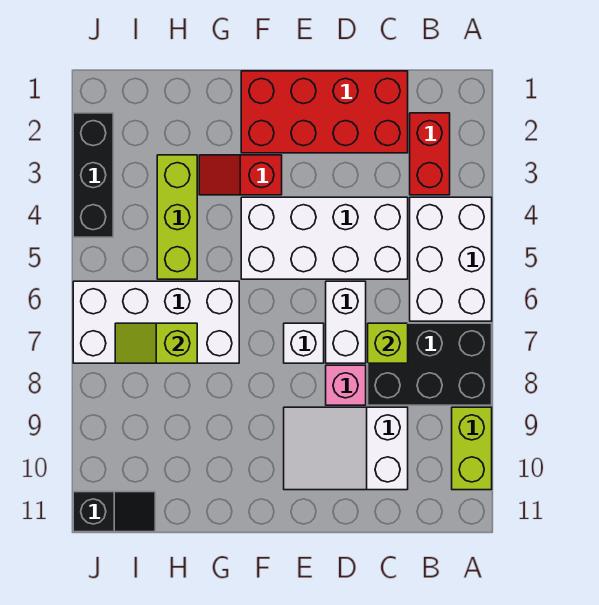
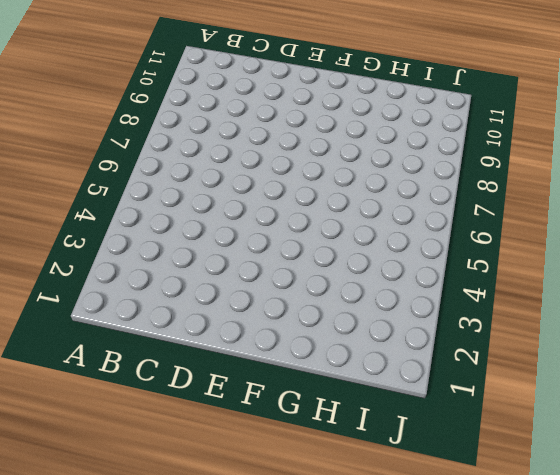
none -> white brick A4:B6 level 1
none -> black brick A7:C8 level 1
none -> lime brick A9:A10 level 1

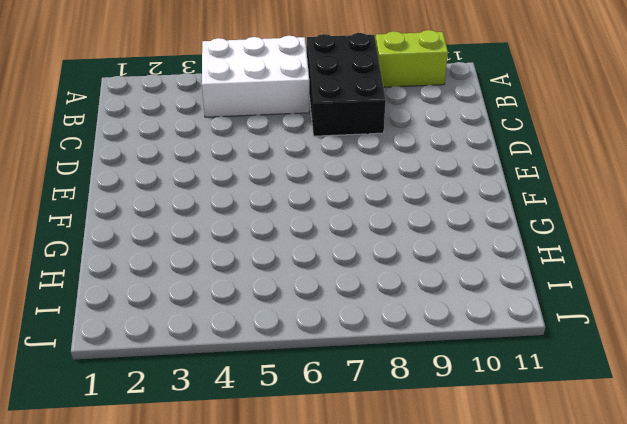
none -> red brick B2:B3 level 1
none -> red brick C1:F2 level 1
none -> white brick C4:F5 level 1

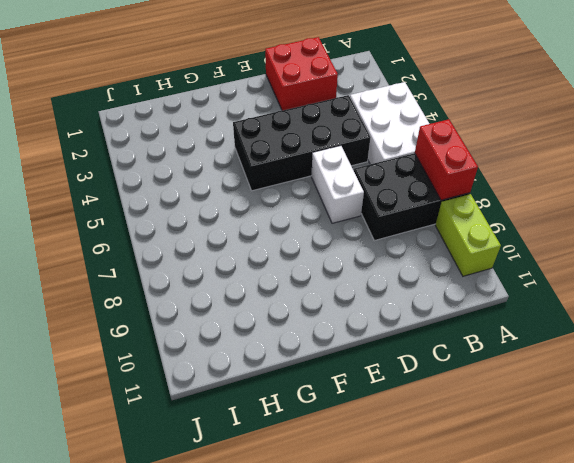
red brick A7:A8 level 2 -> red brick B2:B3 level 1
red brick C1:D2 level 1 -> red brick C1:F2 level 1
black brick C4:F5 level 1 -> white brick C4:F5 level 1
none -> white slope C9:E10 level 1 top C
none -> pink brick D8 level 1
none -> white brick E7 level 1

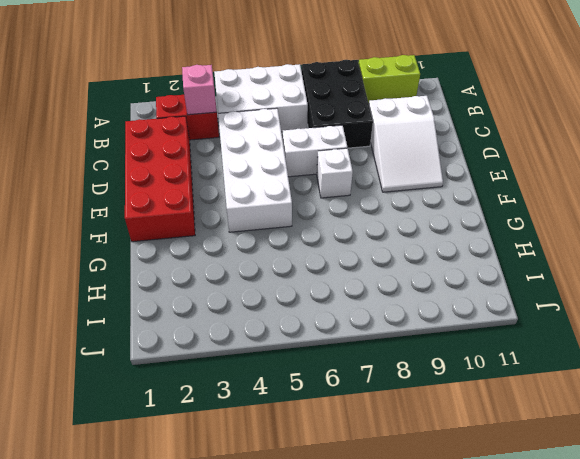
pink brick B3 level 2 -> pink brick D8 level 1
none -> red slope F3:G3 level 1 top F
none -> white brick G6:J7 level 1
none -> lime brick H3:H5 level 1

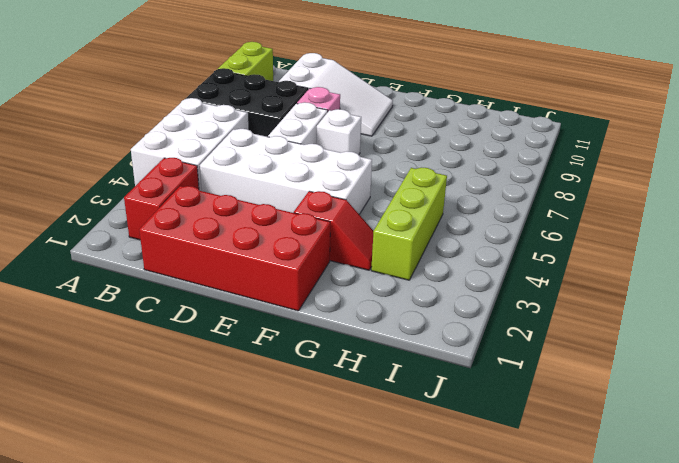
none -> white brick G6:J7 level 1
none -> black slope I11:J11 level 1 top J
none -> black brick J2:J4 level 1

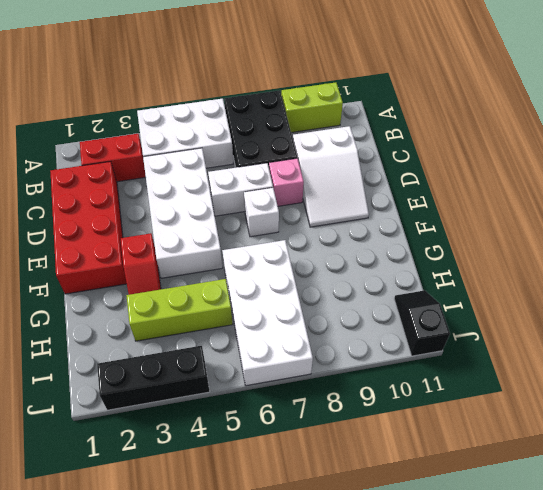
none -> lime brick C7 level 2
none -> lime slope H7:I7 level 2 top H

